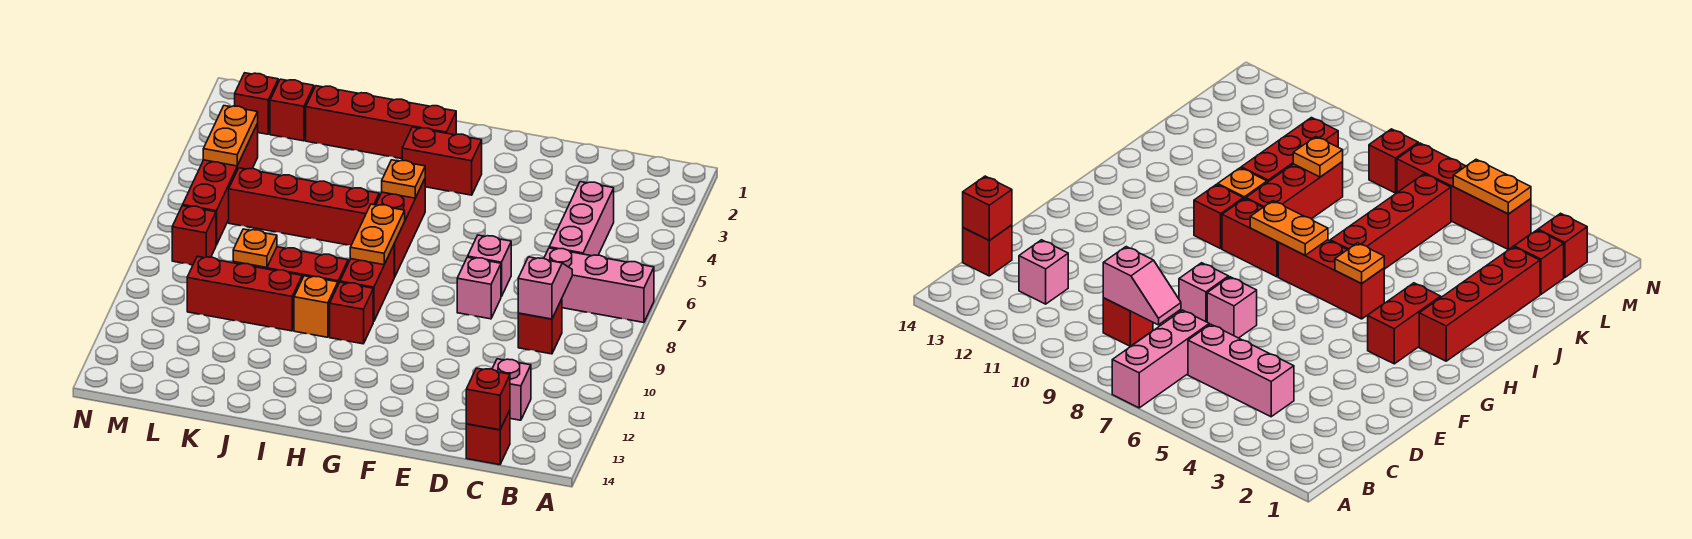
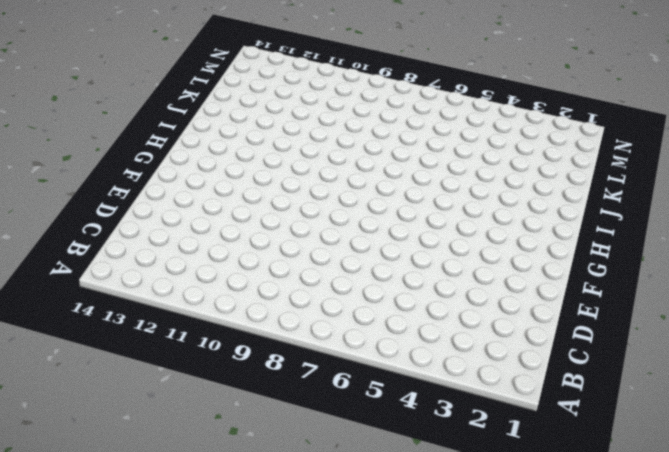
none -> pink brick A7:C7 level 1
none -> pink brick C4:C6 level 1
none -> red brick C9 level 1

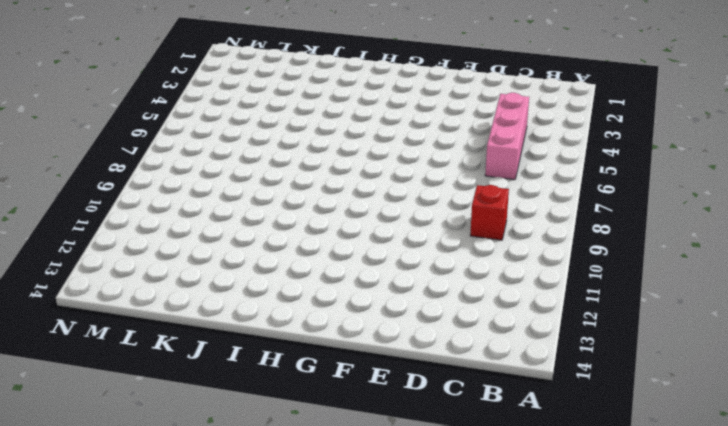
none -> pink brick A7:C7 level 1
none -> pink brick C12 level 1
none -> red brick C14 level 1

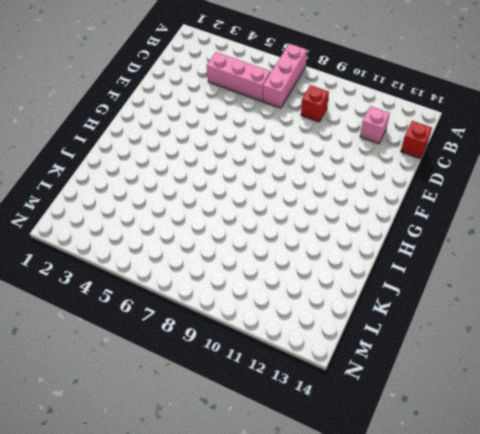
none -> pink brick E7 level 1
none -> pink brick E8 level 1
none -> red brick G3:H3 level 1

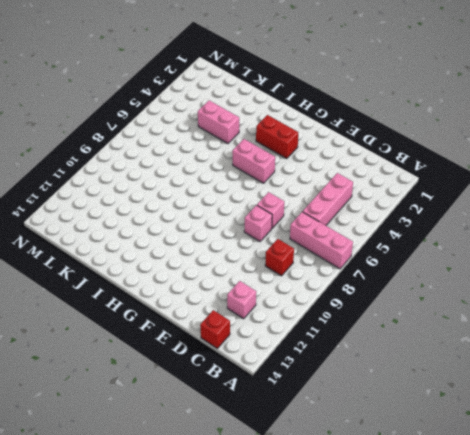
pink brick G5:H5 level 1 -> red brick H5:H7 level 1
pink brick J4:K4 level 1 -> none
none -> red brick H2:K2 level 1
none -> red brick H8:H9 level 1
none -> red brick H10 level 1

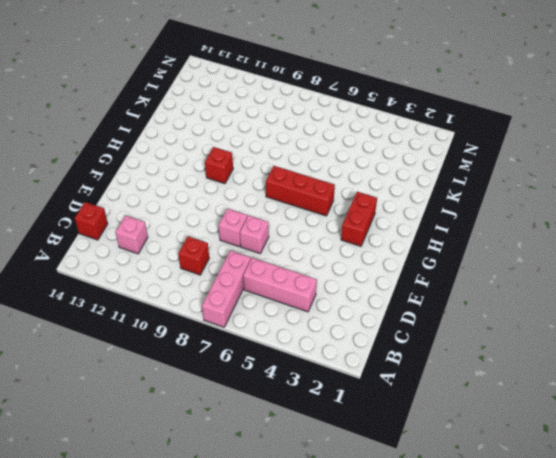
none -> red brick H2:K2 level 1
none -> red brick H8:H9 level 1
none -> red brick I6:L6 level 1

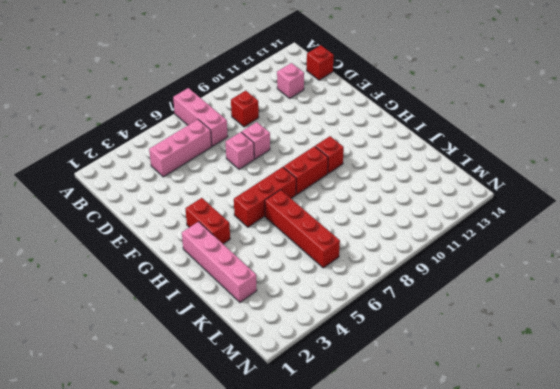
pink brick H2:K2 level 1 -> red brick H2:K2 level 1
none -> red brick I9:K9 level 1
none -> orange brick I10 level 1
none -> red brick J10:L10 level 1

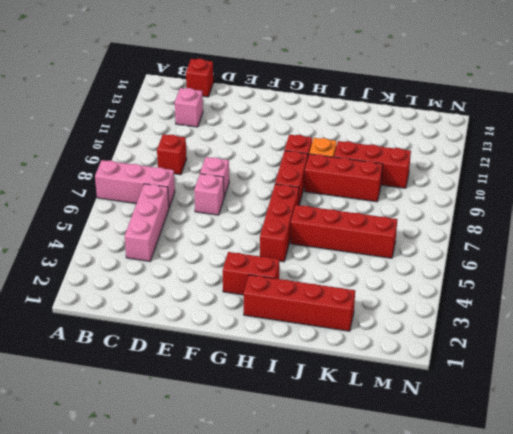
none -> red brick L2 level 1
none -> red brick M2 level 1
none -> red brick M4:M7 level 1

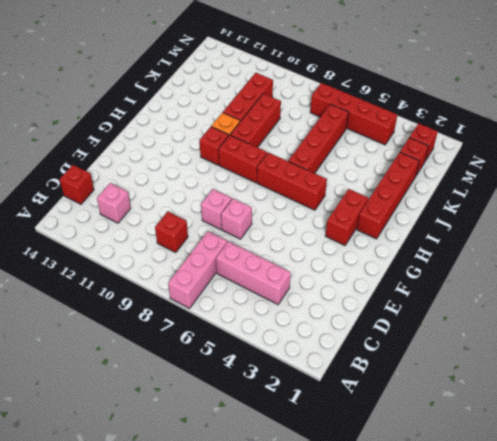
none -> red brick M8 level 1
none -> pink slope C8:C9 level 2 top 9
none -> red brick C14 level 2

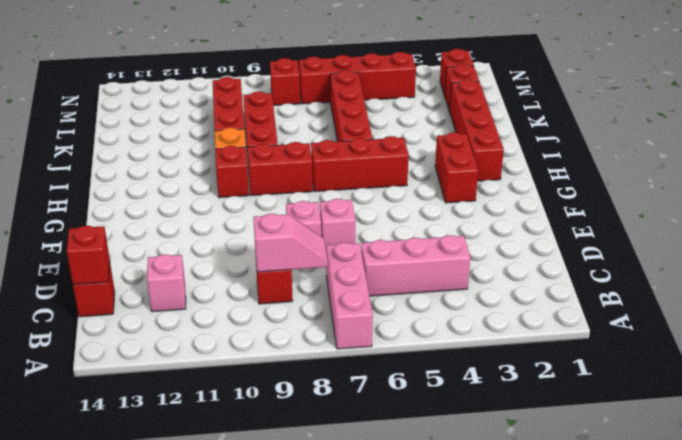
none -> orange plate H5 level 2
none -> orange plate H7:H8 level 2
none -> orange plate K9 level 2

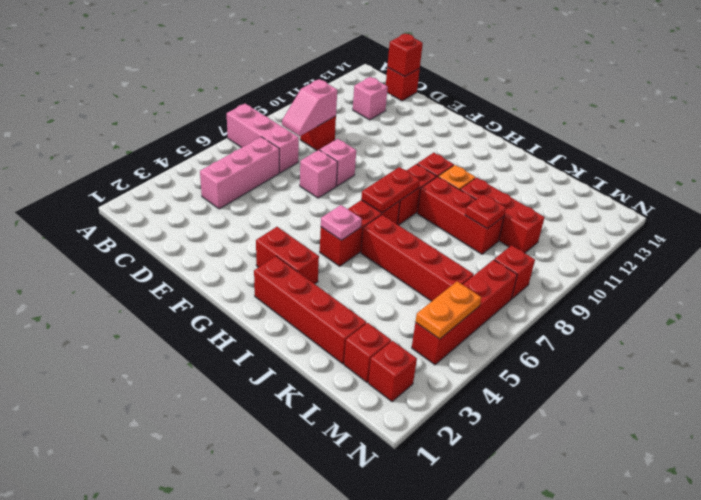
pink plate H5 level 2 -> orange plate H5 level 2
red plate H7:H8 level 2 -> orange plate H7:H8 level 2
red plate K9 level 2 -> orange plate K9 level 2

